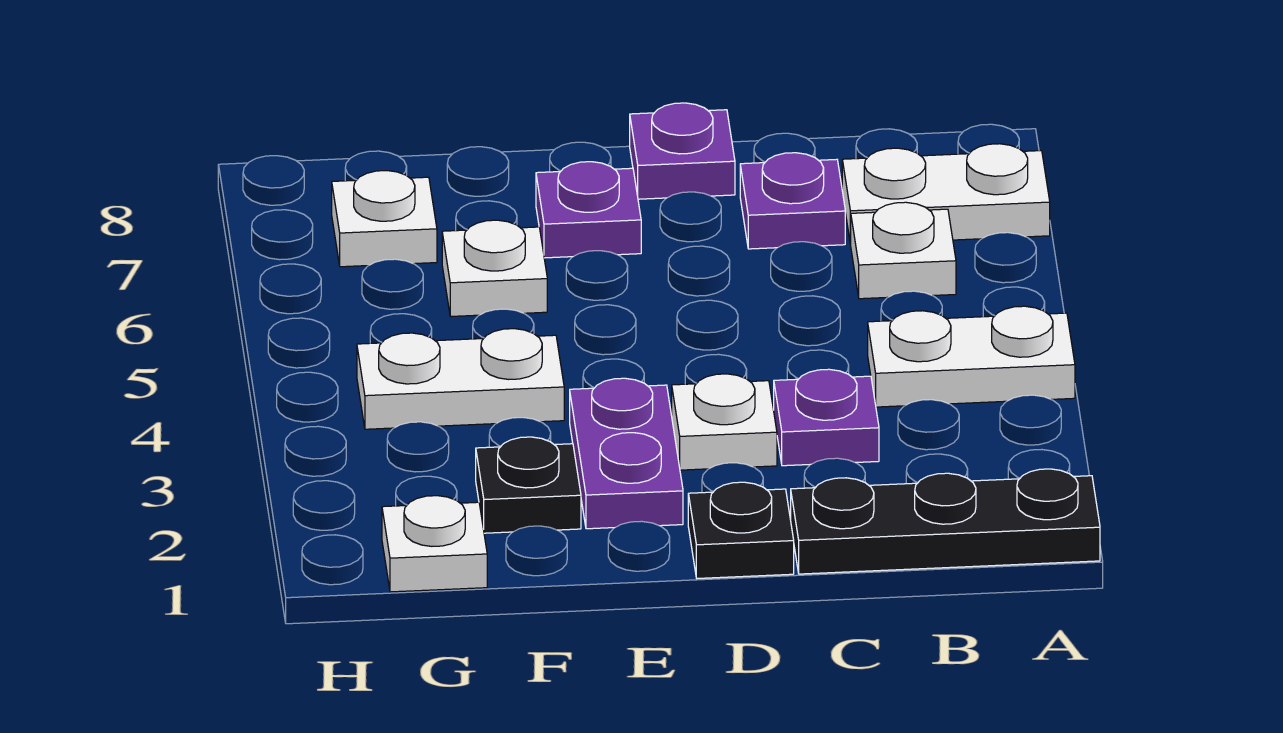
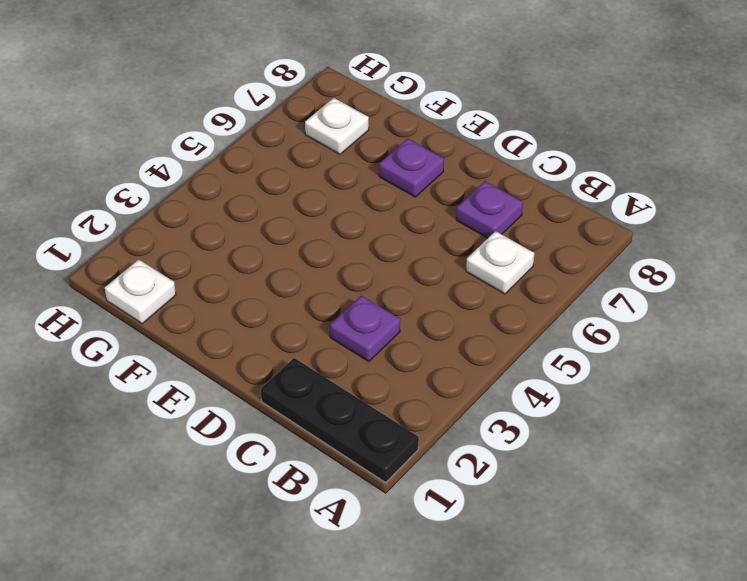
none -> white plate A4:B4 level 1
none -> white plate A7:B7 level 1
none -> black plate D1 level 1

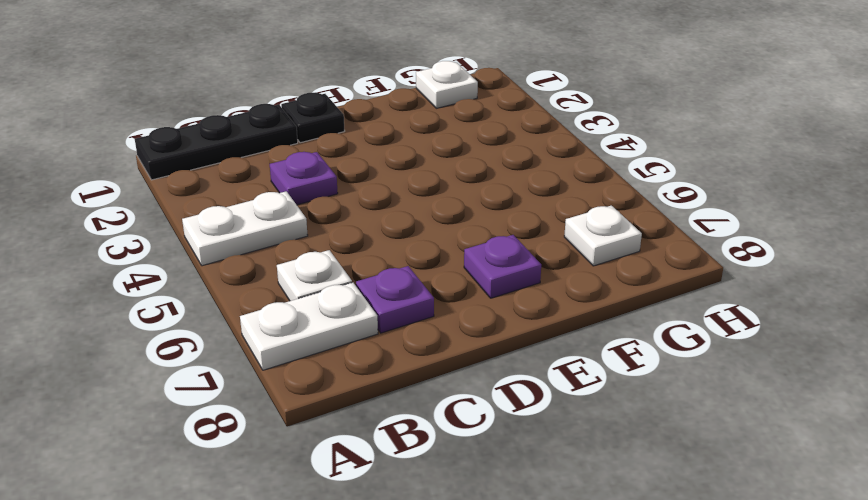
none -> white plate D3 level 1
none -> purple plate D8 level 1
none -> purple plate E2:E3 level 1

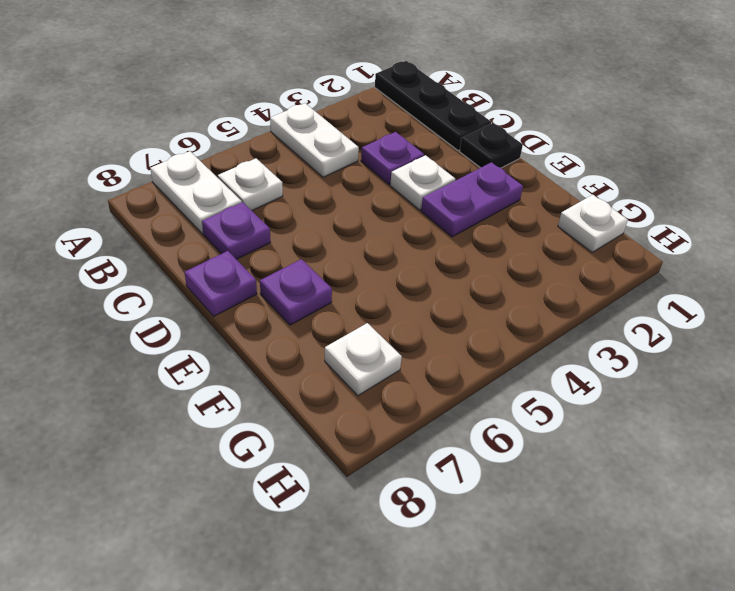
none -> black plate F2 level 1
none -> white plate F4:G4 level 1
none -> white plate F6 level 1

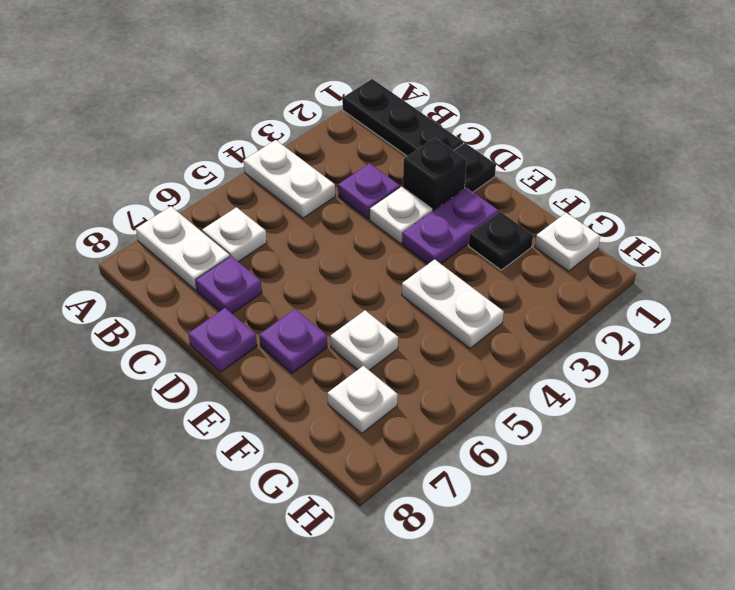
black brick D2 level 1 -> none

